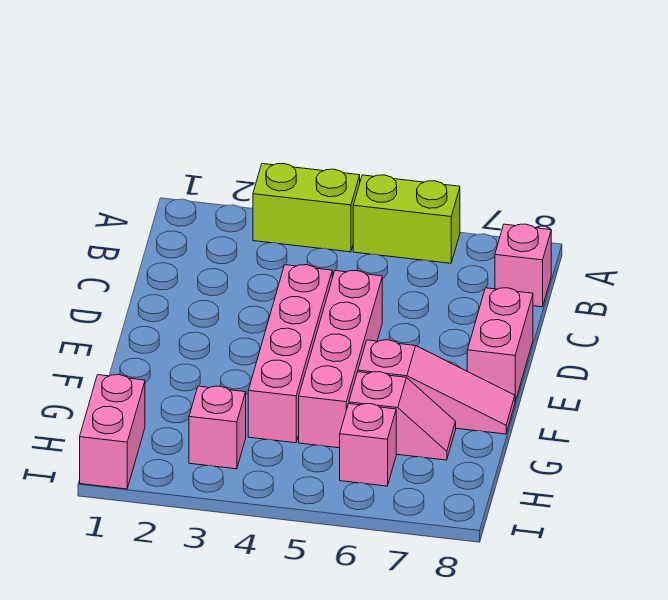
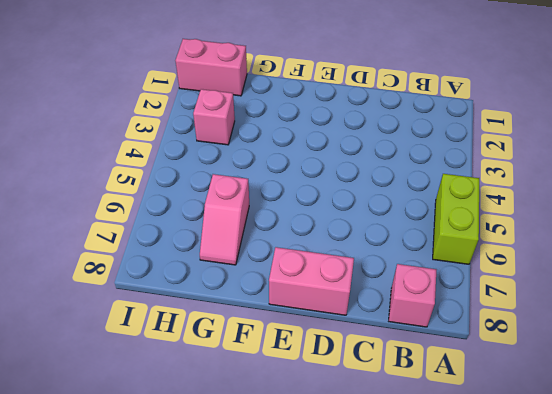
none -> lime brick A3:A4 level 1
none -> pink brick D4:G4 level 1

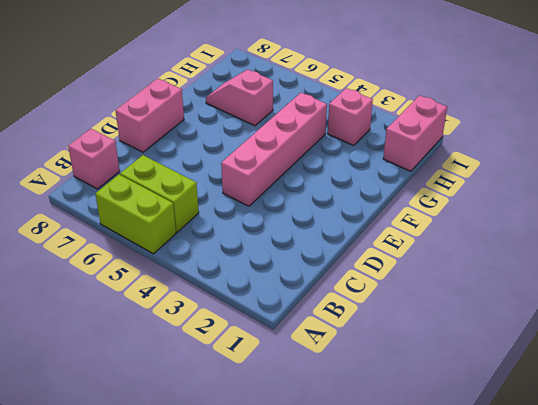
lime brick B5:B6 level 1 -> lime brick A3:A4 level 1
none -> pink brick D5:G5 level 1
none -> pink slope F6:F8 level 1 top 6

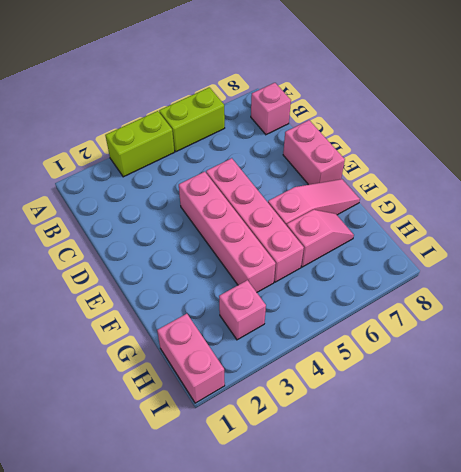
none -> pink brick H6 level 1

